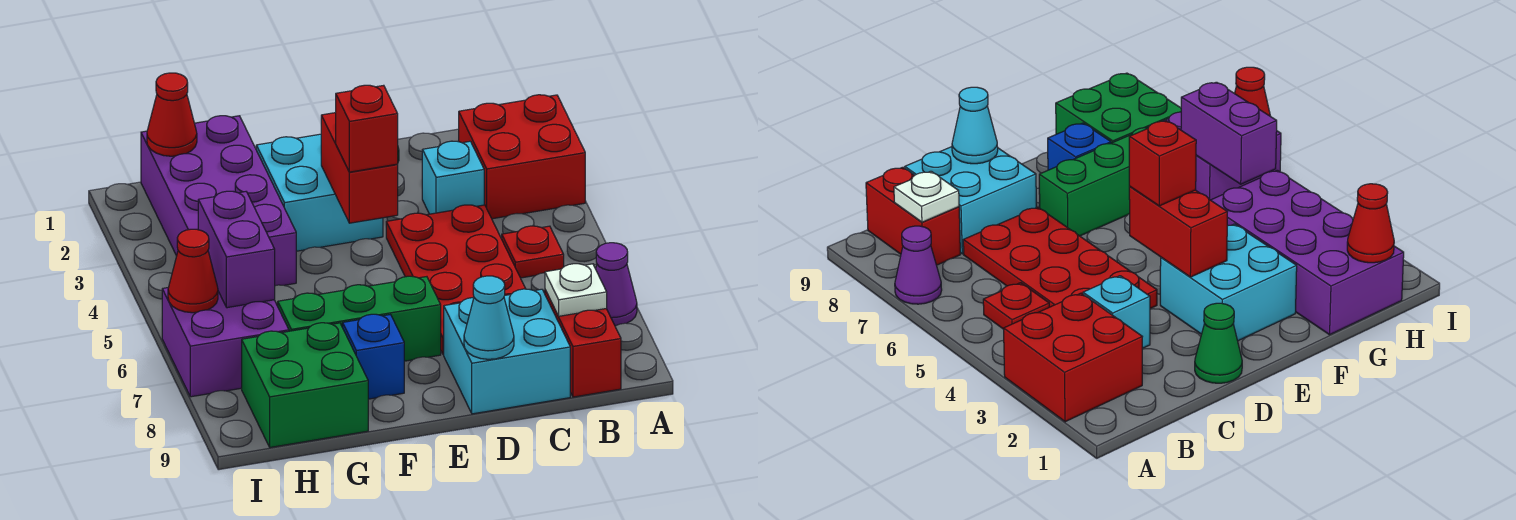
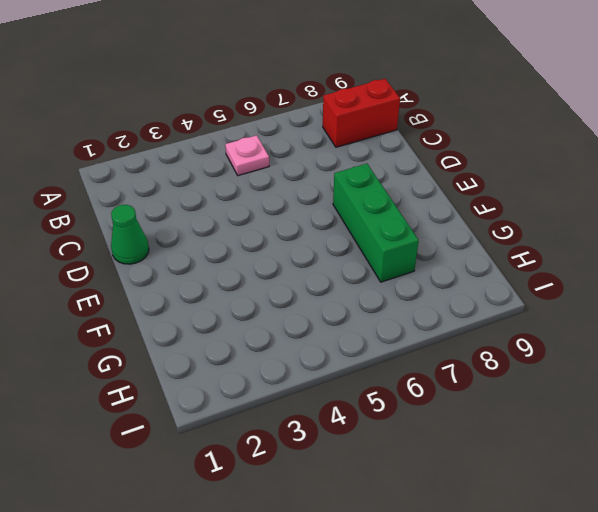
pink plate B5 level 1 -> red plate B5 level 1
none -> red brick A2:B3 level 1
none -> purple cone A7 level 1
none -> cyan brick C3 level 1

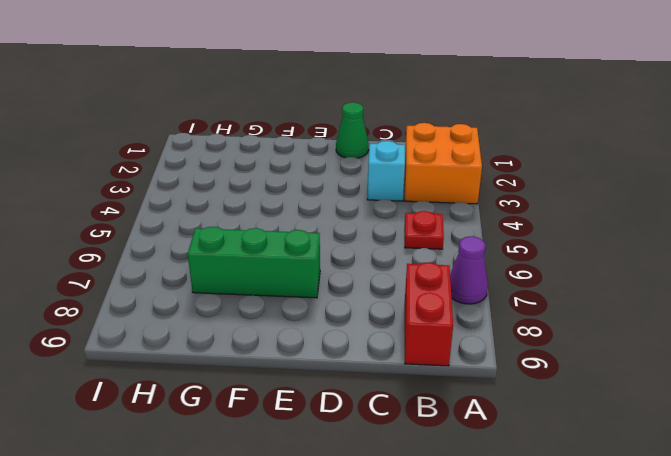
orange brick A2:B3 level 1 -> red brick A2:B3 level 1
none -> red plate C4:D7 level 1
none -> cyan brick C8:D9 level 1
none -> cyan brick E2:F3 level 1

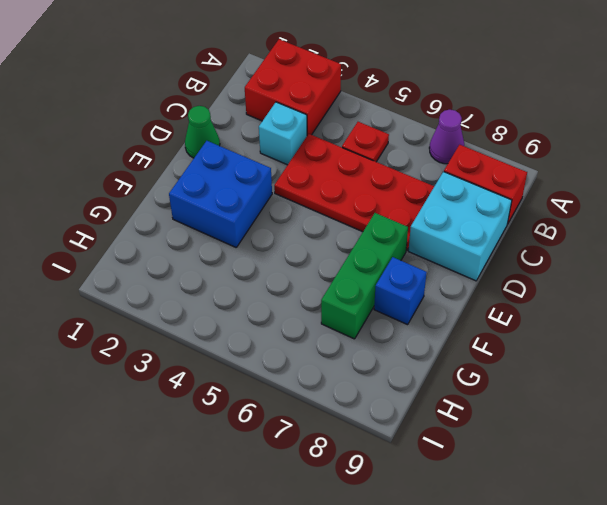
blue brick E2:F3 level 1 -> cyan brick E2:F3 level 1
none -> purple brick G1:H4 level 1
none -> green brick G8:H9 level 1
none -> purple brick H6:I7 level 1

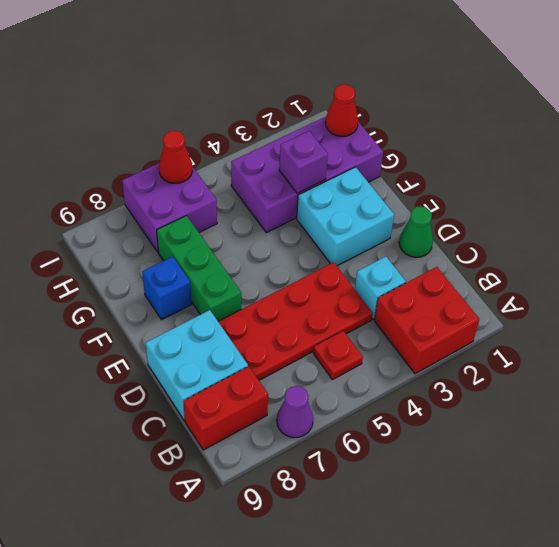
purple brick G3 level 2 -> none
none -> green brick G8:H9 level 1
none -> white plate B8 level 2
none -> cyan cone D9 level 2

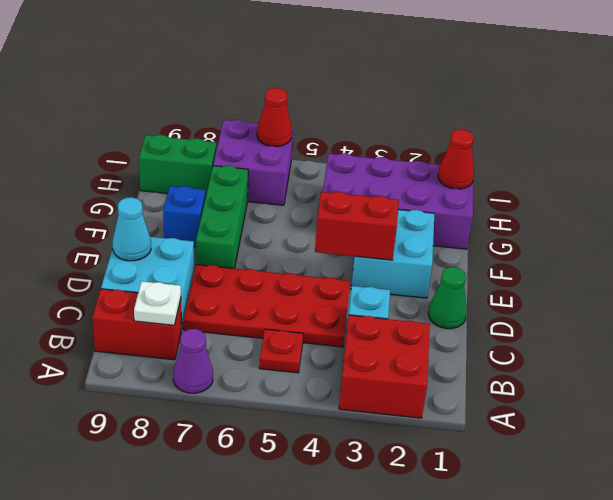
green brick H8:H9 level 1 -> green brick G8:H9 level 1
none -> purple brick H5:H6 level 2
none -> red brick E4 level 3

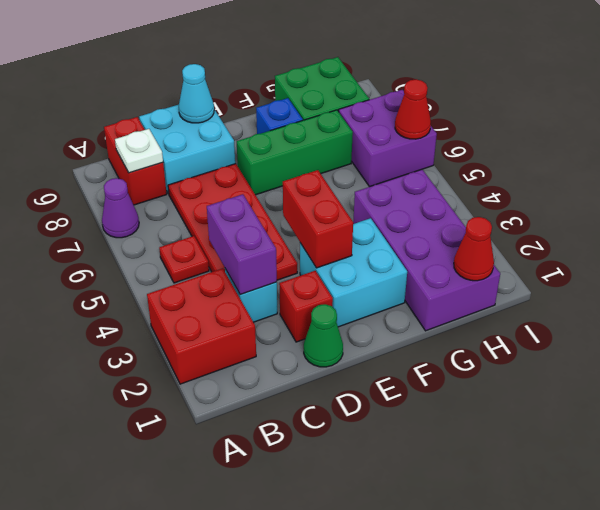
purple brick C3:C4 level 2 -> purple brick H5:H6 level 2
red brick D2 level 1 -> red brick E4 level 3

